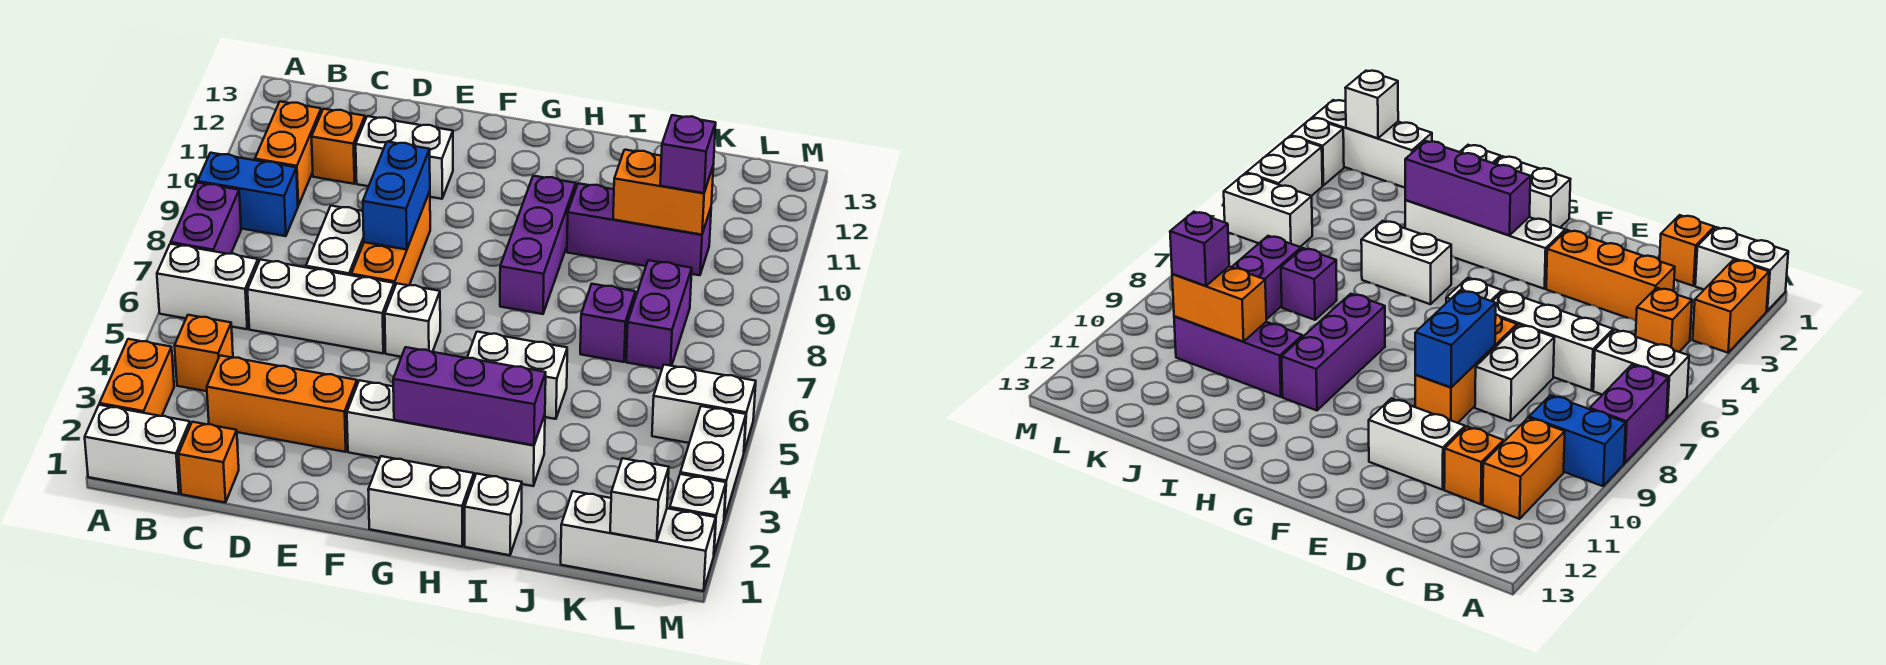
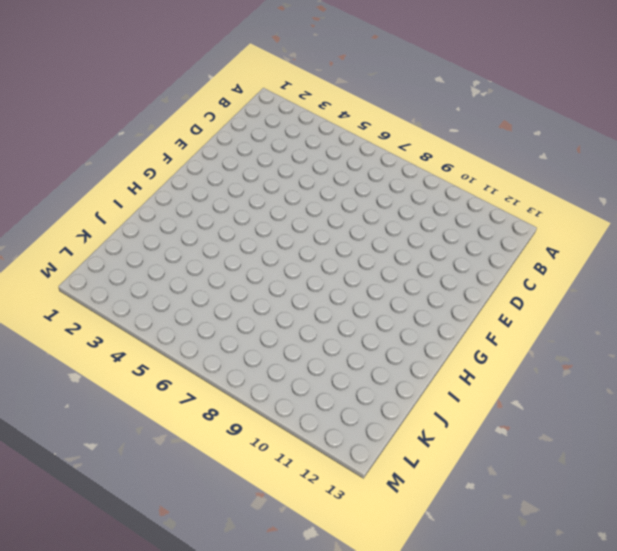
none -> white brick A1:B1 level 1
none -> orange brick A2:A3 level 1
none -> white brick A6:B6 level 1
none -> purple brick A7:A8 level 1

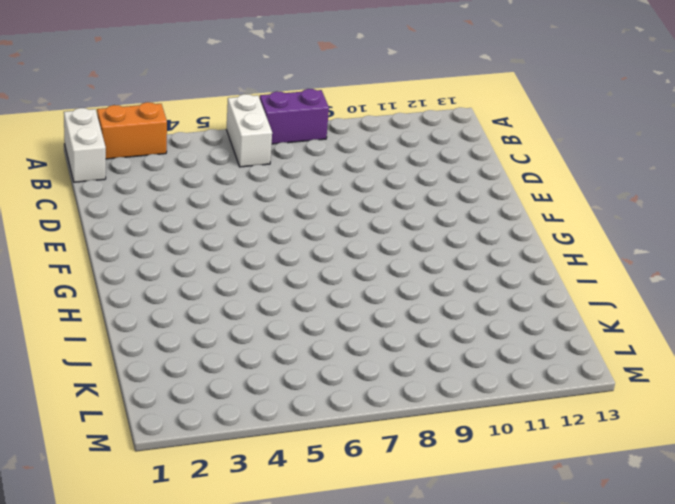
none -> blue brick A9:B9 level 1
none -> orange brick B4 level 1
none -> orange brick B10:B11 level 1
none -> orange brick C1 level 1

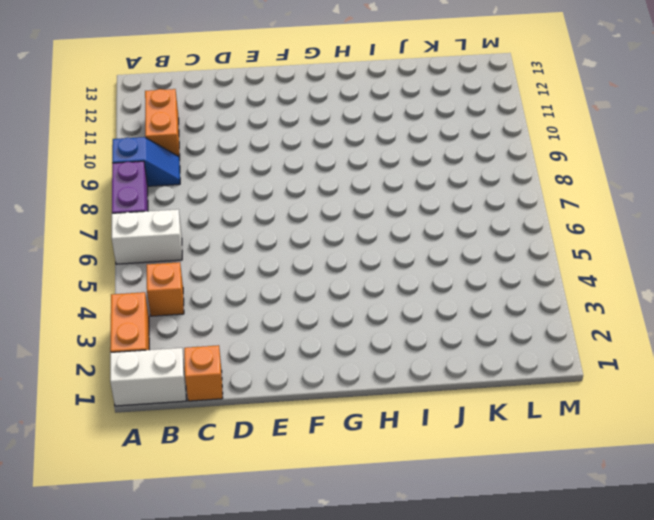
blue slope A9:B9 level 1 top A -> blue brick A9:B9 level 1
none -> orange brick C3:E3 level 1
none -> white brick C6:E6 level 1
none -> orange brick C11 level 1
none -> white brick D7:D8 level 1

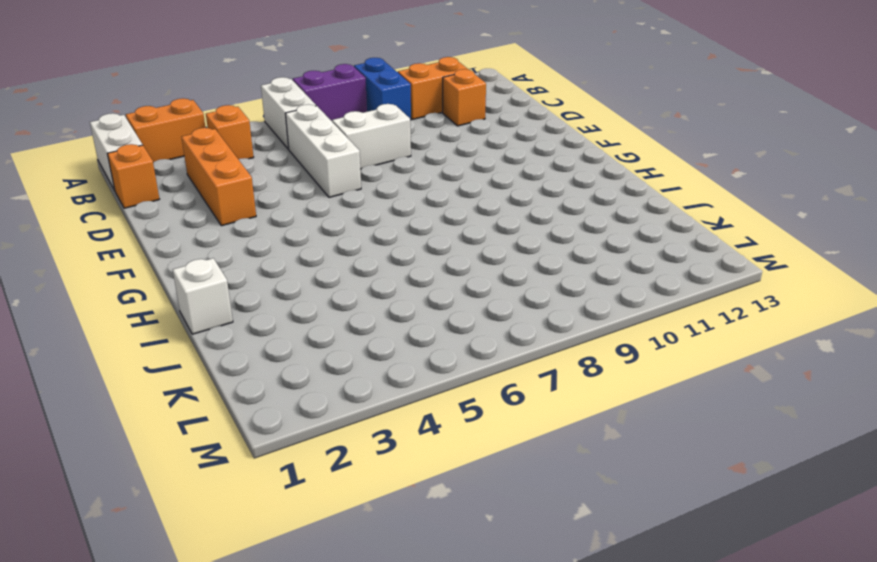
none -> white brick D11:E11 level 1
none -> orange brick E7:E9 level 1
none -> white brick F3:I3 level 1
none -> white brick F6 level 1

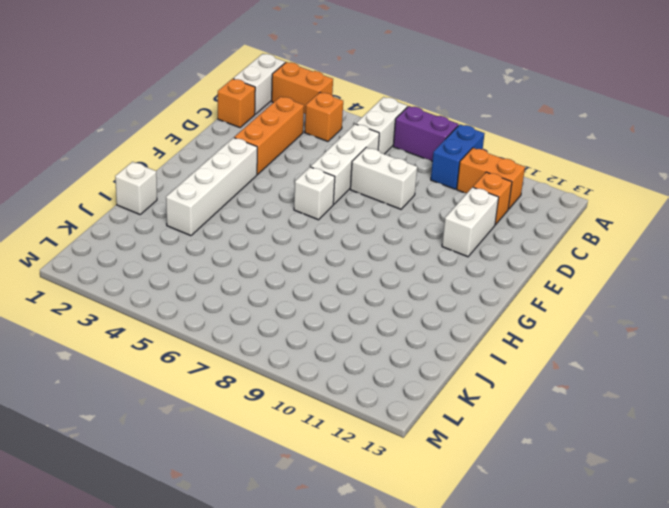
none -> orange brick E7:E9 level 1
none -> white brick G1:H1 level 1
none -> white brick H5:I5 level 1
none -> purple brick H8:H10 level 1

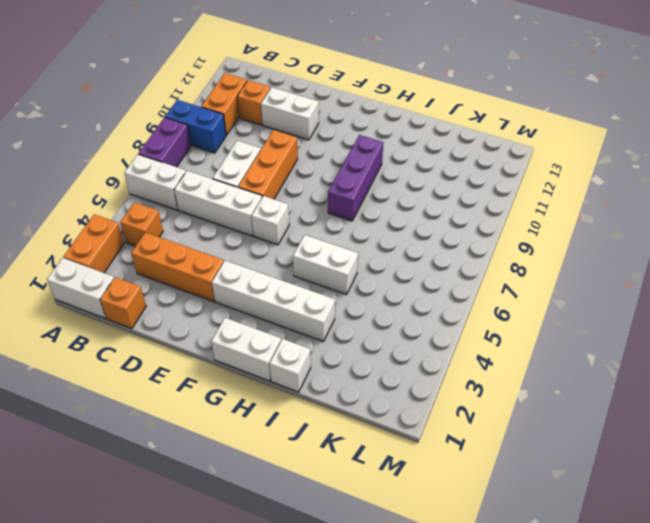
none -> purple brick I10:K10 level 1
none -> purple brick J7 level 1
none -> white brick K1:M1 level 1
none -> purple brick K7:K8 level 1

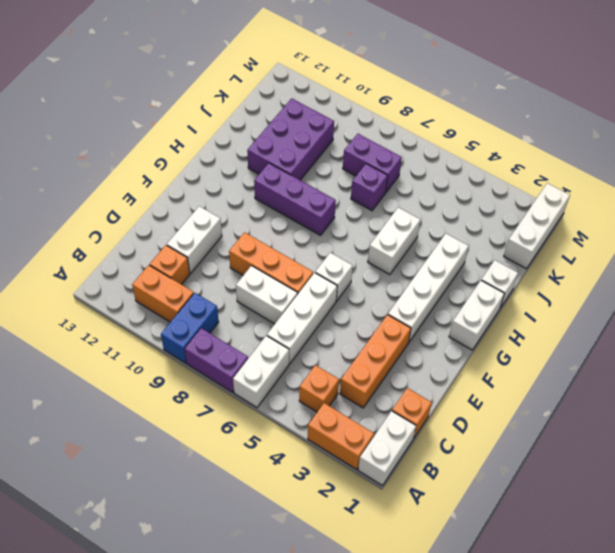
purple brick I10:K11 level 1 -> purple brick I10:K10 level 1
none -> white brick L5:M5 level 1
none -> white brick M2 level 1
none -> white brick M3:M4 level 1
none -> blue brick E8:E9 level 2

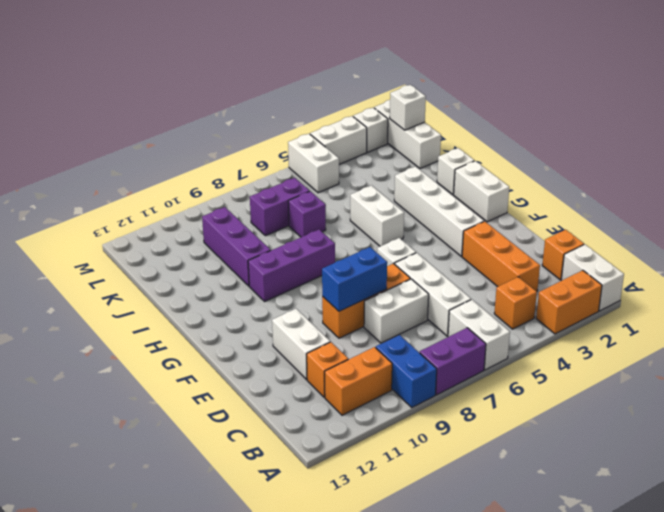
none -> purple brick G3:I3 level 2
none -> orange brick J10:K10 level 2
none -> purple brick K10 level 3

